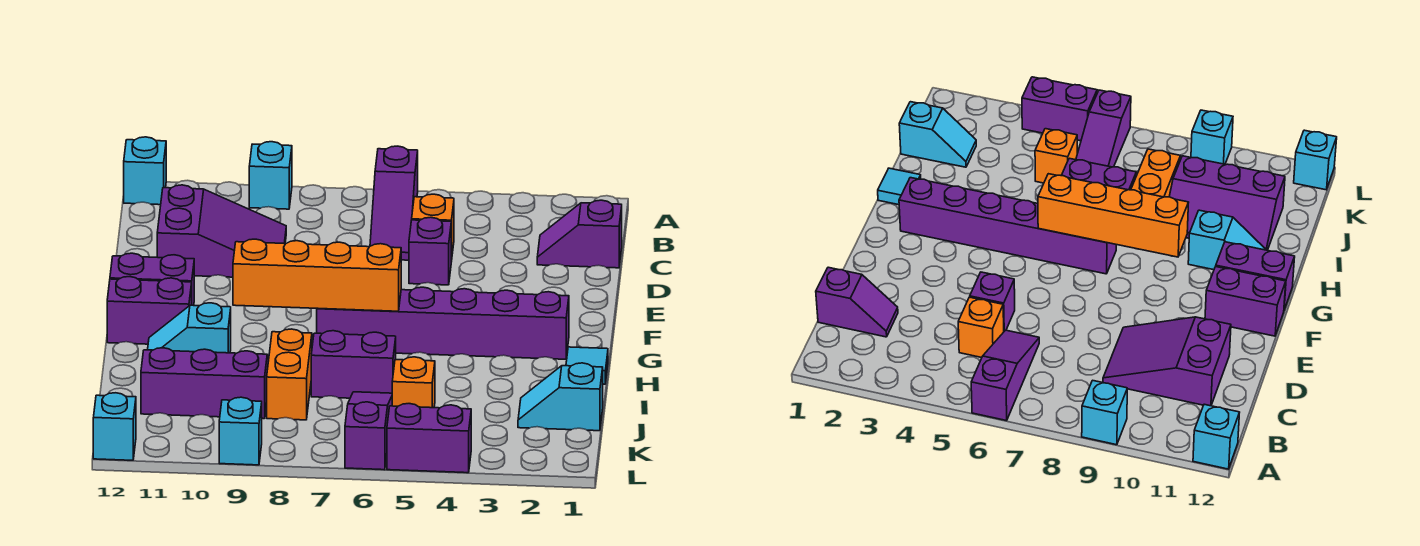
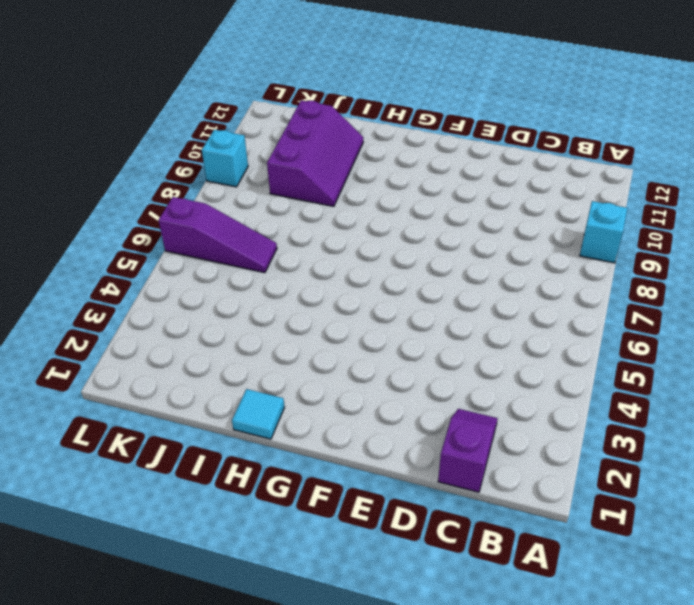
none -> purple slope A6:C6 level 1 top A
none -> cyan brick A12 level 1
none -> orange brick C5 level 1

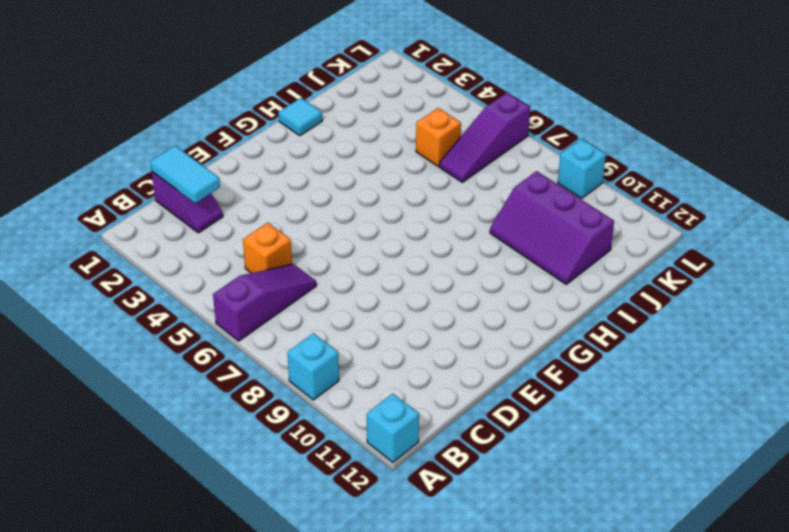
cyan tile C1:C2 level 2 -> none
none -> purple slope C9:D11 level 1 top 11
none -> purple brick D5 level 1
none -> purple brick F11:F12 level 1

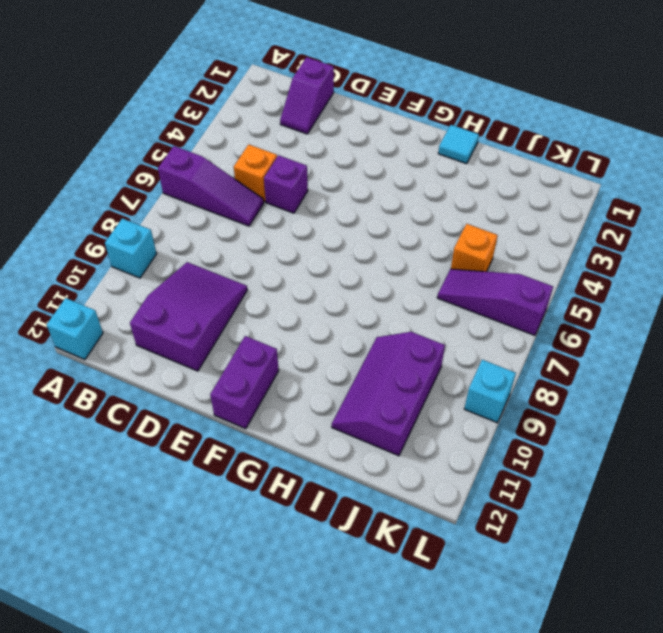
none -> purple brick G2:G7 level 1
none -> purple brick G11:G12 level 1
none -> cyan slope H10:H11 level 1 top 10

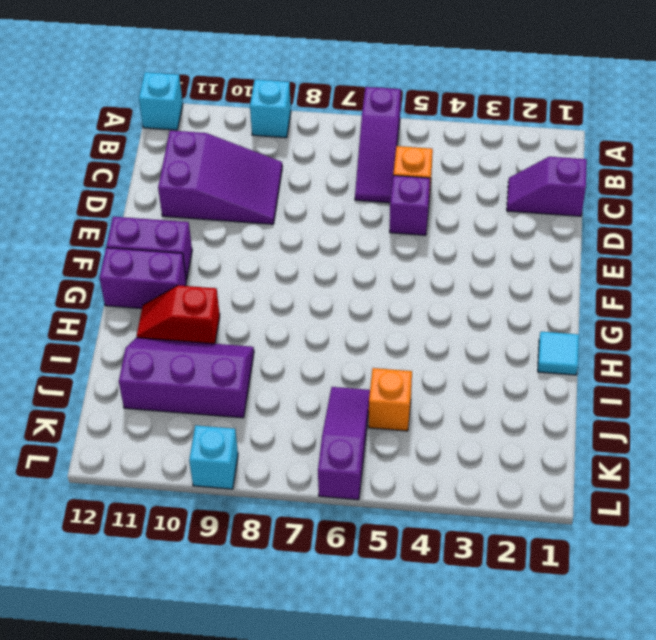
red slope H10:H11 level 1 top 10 -> cyan slope H10:H11 level 1 top 10
none -> purple brick G2:G7 level 1
none -> purple brick I6:I7 level 1
none -> orange brick I8:J8 level 1

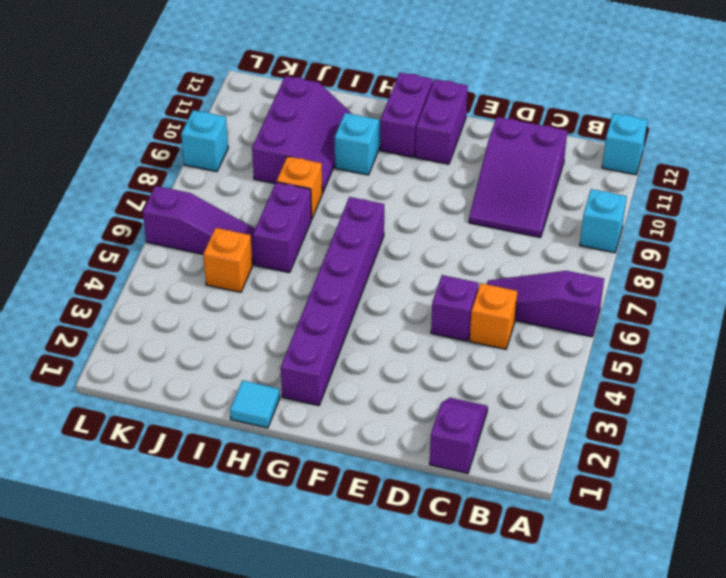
orange brick I8 level 1 -> orange brick I8:J8 level 1
none -> cyan slope J1:J2 level 1 top 1
none -> purple brick L4:L5 level 1
none -> cyan brick L12 level 1

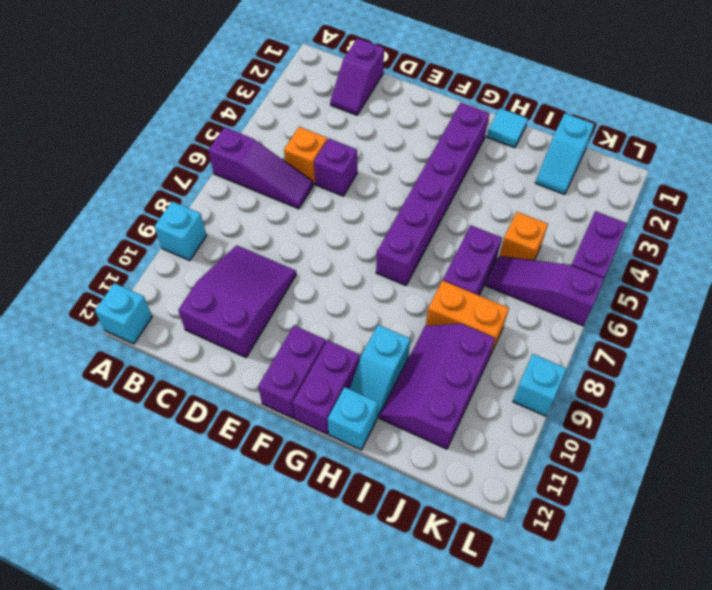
cyan brick H12 level 1 -> cyan brick L12 level 1
none -> orange brick G6:G9 level 2

